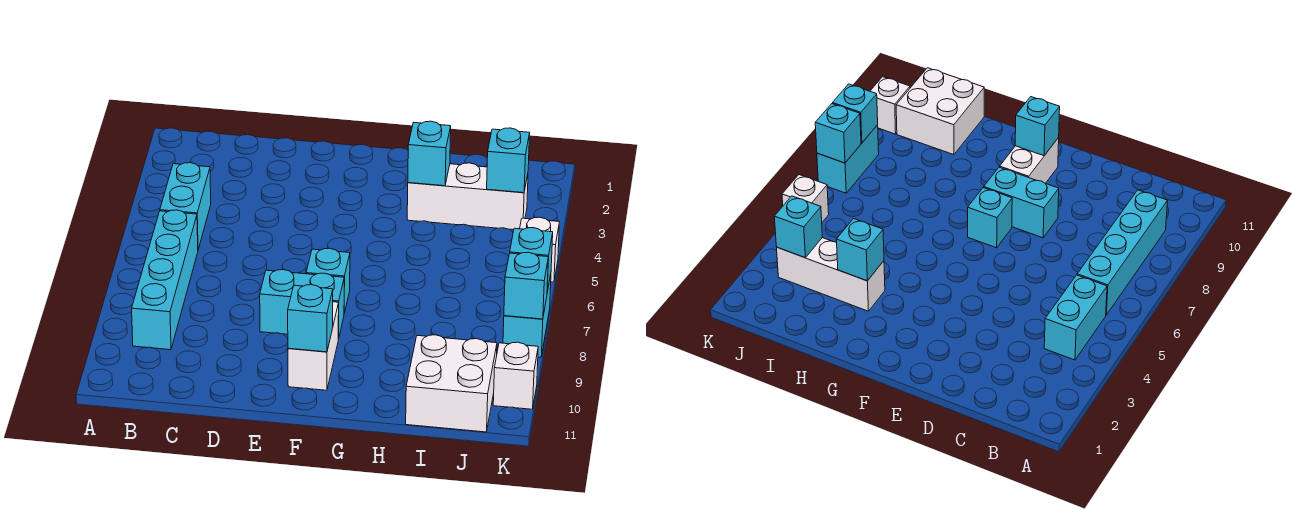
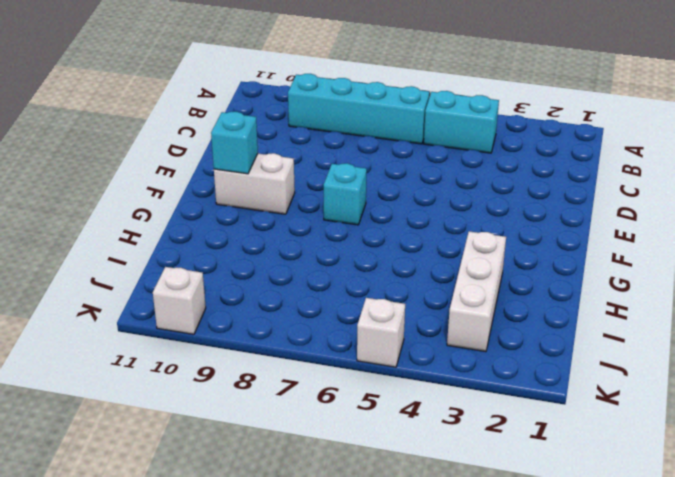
none -> cyan brick E8:F8 level 1
none -> white brick I10:J11 level 1
none -> cyan brick K7:K8 level 1

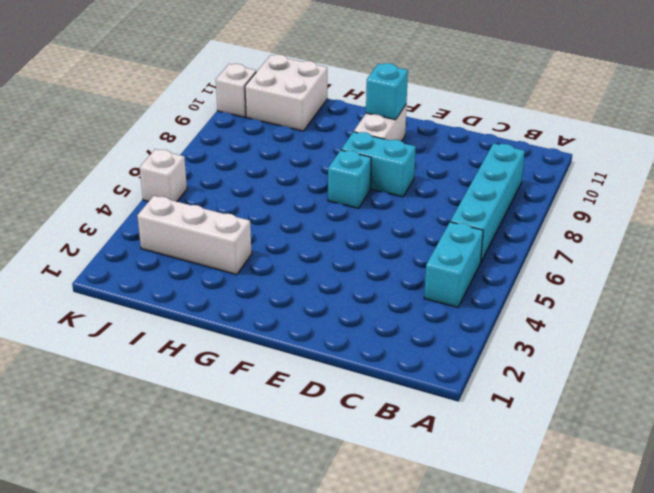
none -> cyan brick K7:K8 level 1
none -> cyan brick H3 level 2
none -> cyan brick J3 level 2

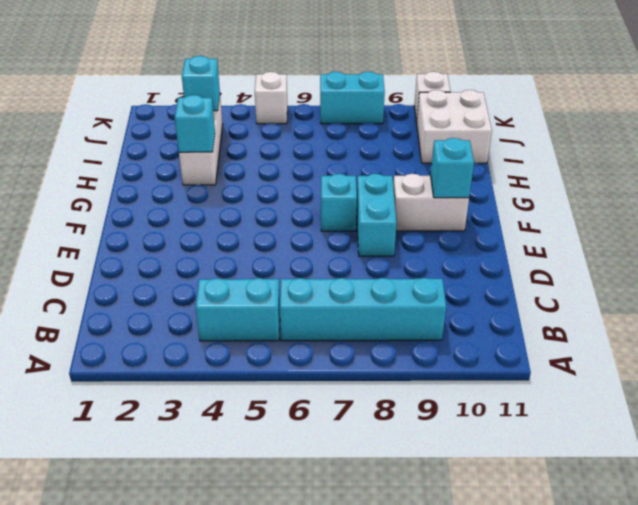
none -> cyan brick K7 level 2
none -> cyan brick K8 level 2

